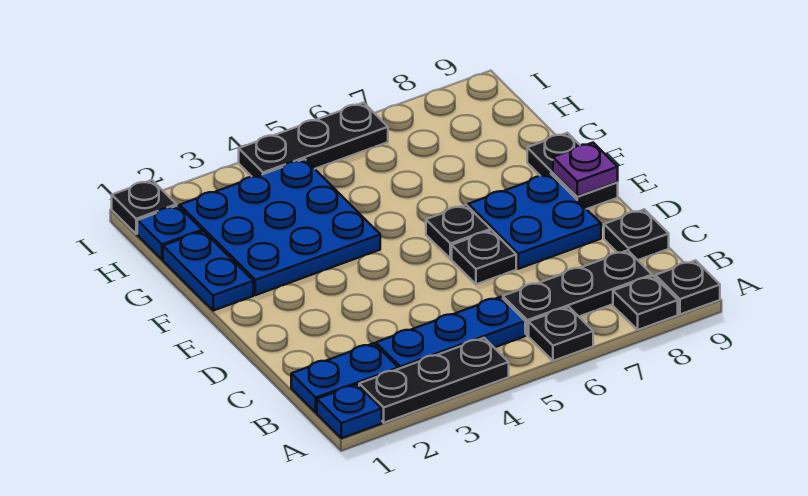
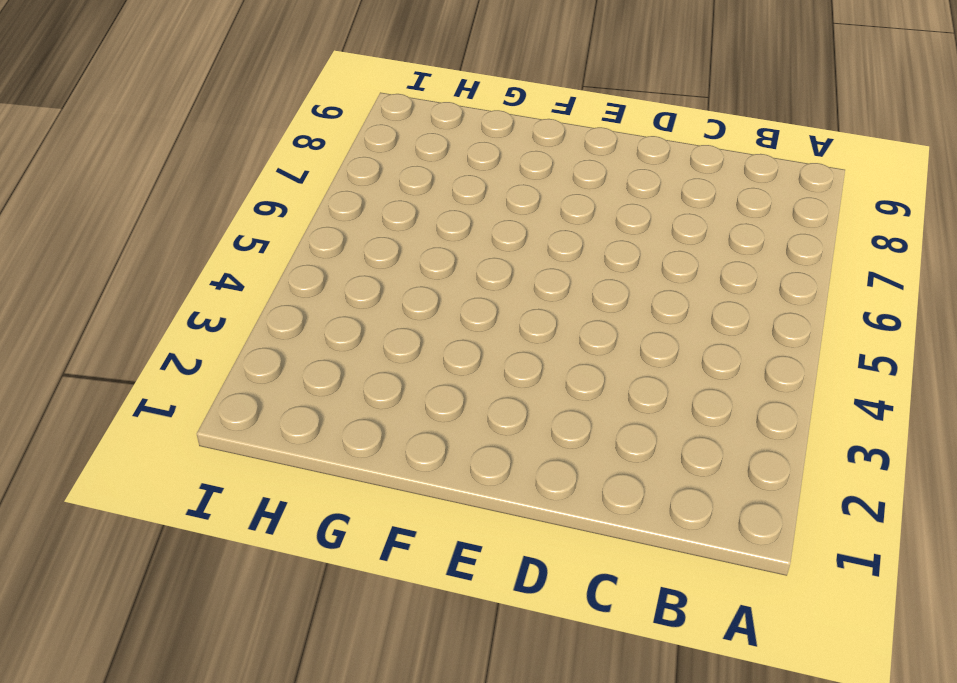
none -> blue plate A1 level 1
none -> black plate A2:A4 level 1
none -> black plate A6 level 1

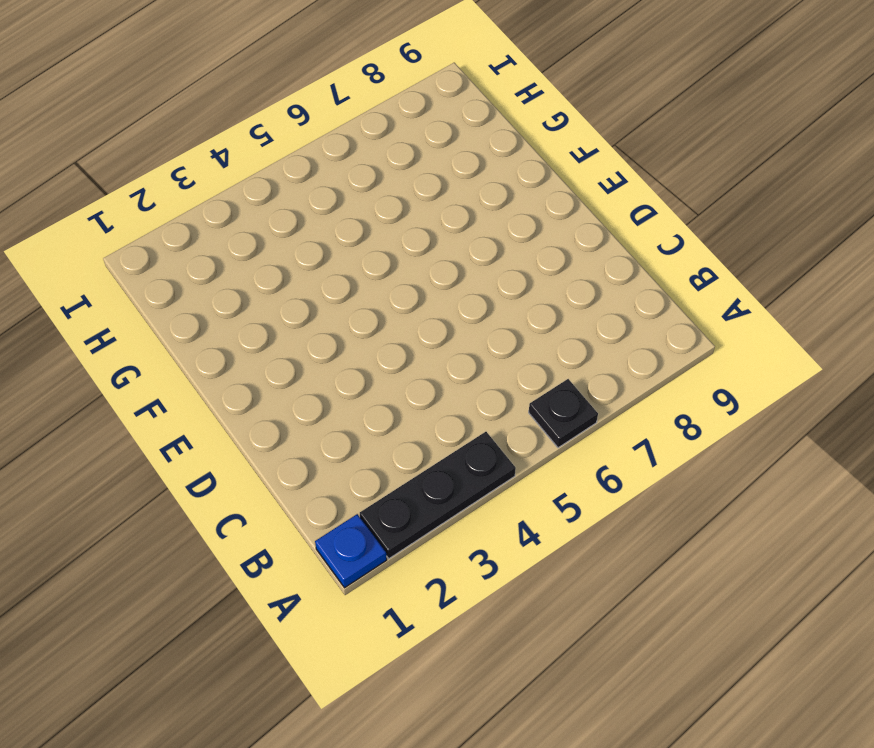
none -> black plate A8 level 1
none -> black plate A9 level 1
none -> blue plate B1:B2 level 1

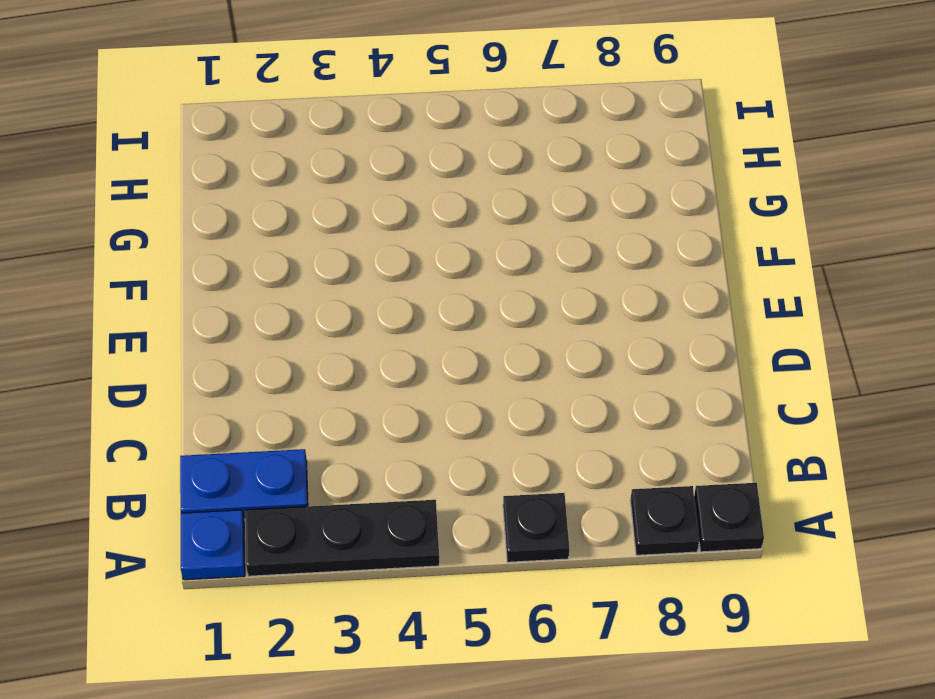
none -> blue plate B3:B5 level 1
none -> black plate B6:B8 level 1
none -> black plate C9 level 1

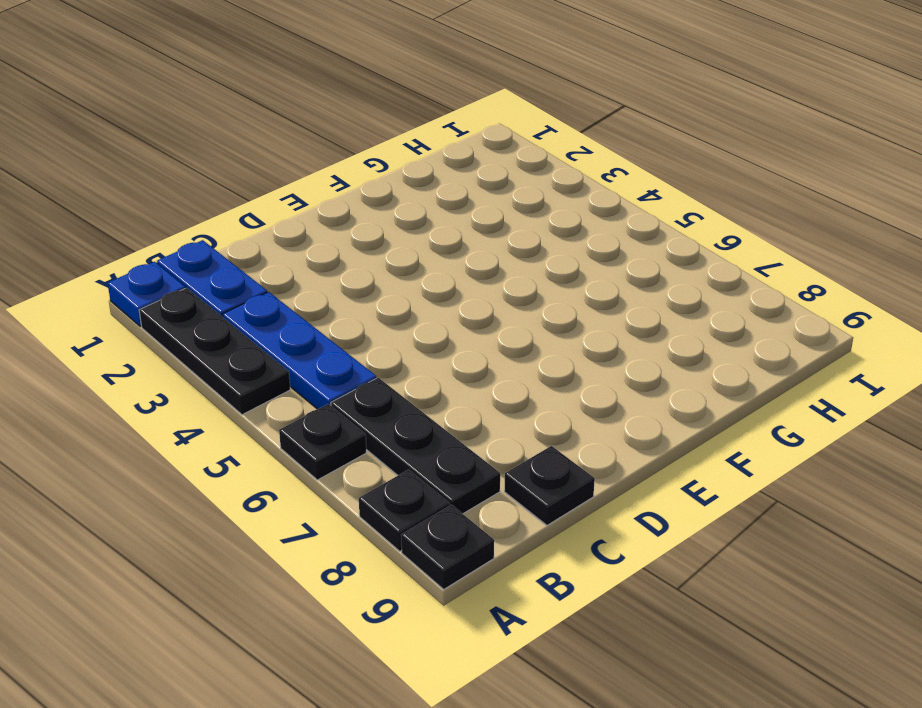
none -> black plate D6 level 1
none -> blue plate D7:E8 level 1
none -> black plate E6 level 1

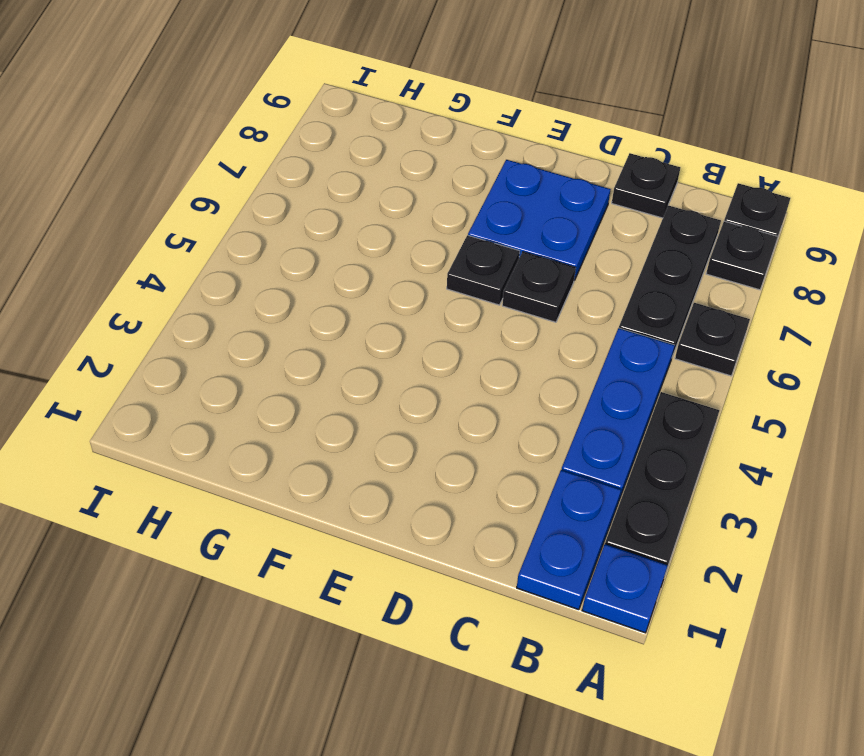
none -> black plate E9:F9 level 1
none -> blue plate F1:G1 level 1
none -> blue plate F2:H4 level 1

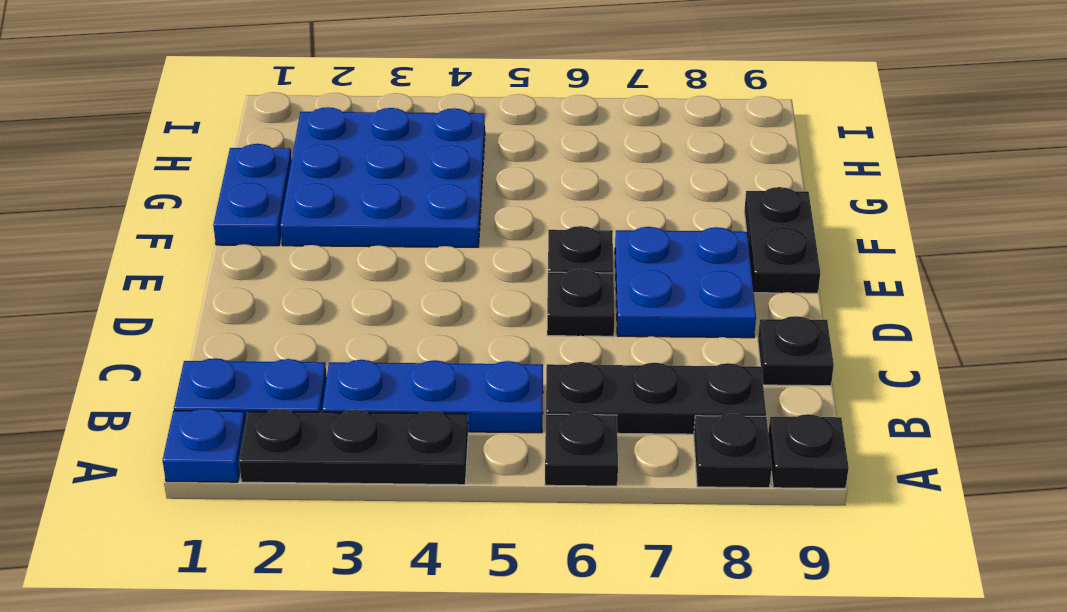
none -> blue plate H1 level 1
none -> black plate I1 level 1
none -> black plate I4:I6 level 1

